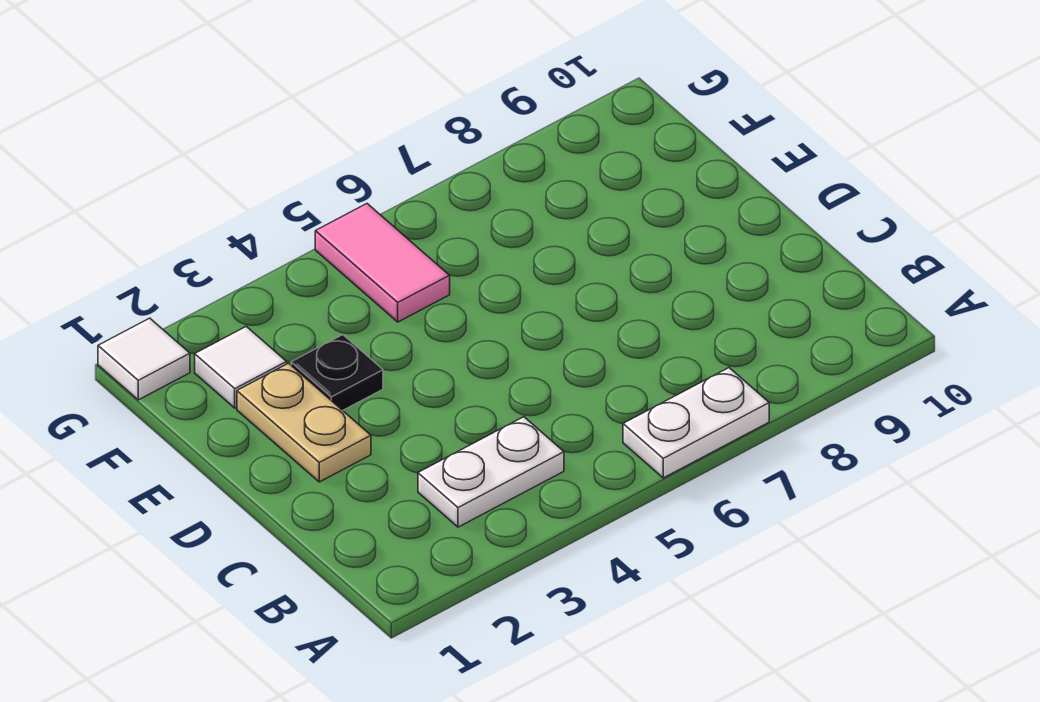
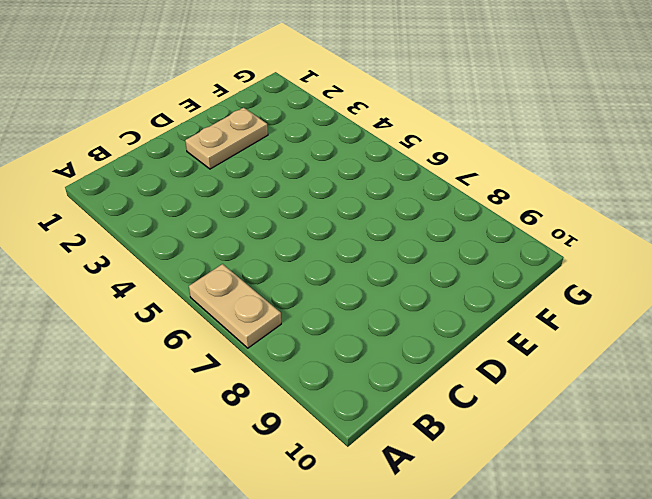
tan plate A6:A7 level 1 -> white plate A6:A7 level 1
none -> white plate B3:B4 level 1
none -> black plate E3 level 1

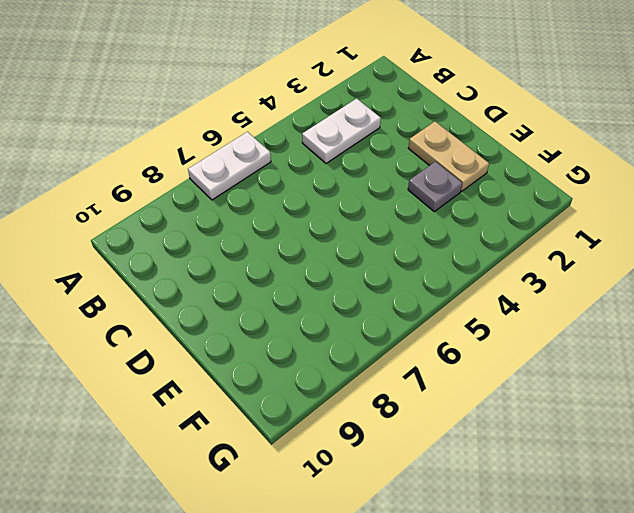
grey plate E3 level 1 -> black plate E3 level 1
none -> white tile F2 level 1
none -> pink tile F5:G5 level 1

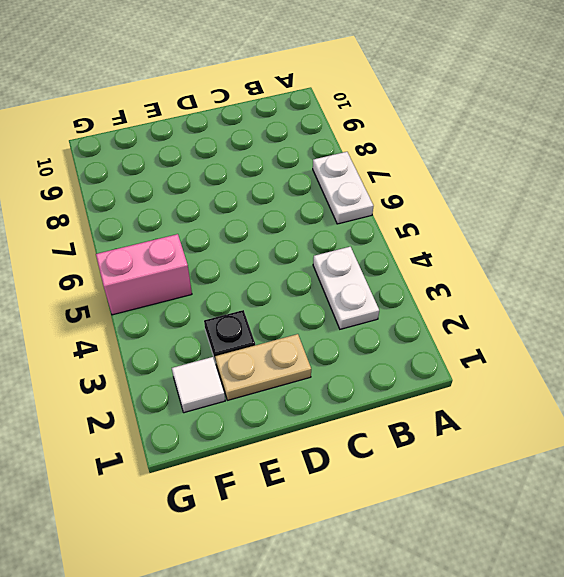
pink brick F5:G5 level 1 -> pink tile F5:G5 level 1
none -> white tile G1 level 1

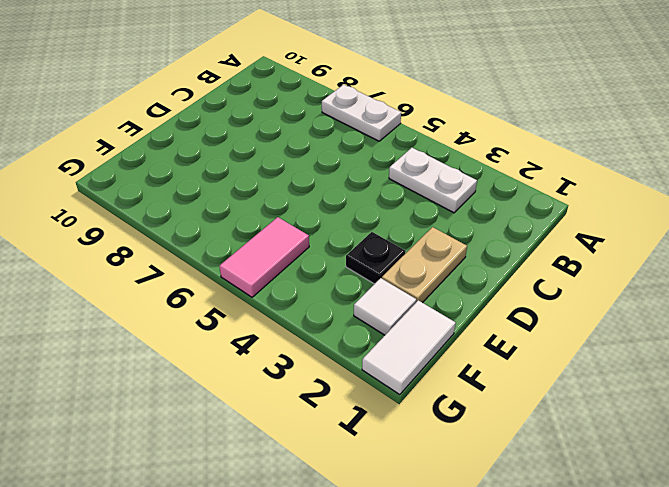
white tile F1:G1 level 1 -> white tile G1 level 1

